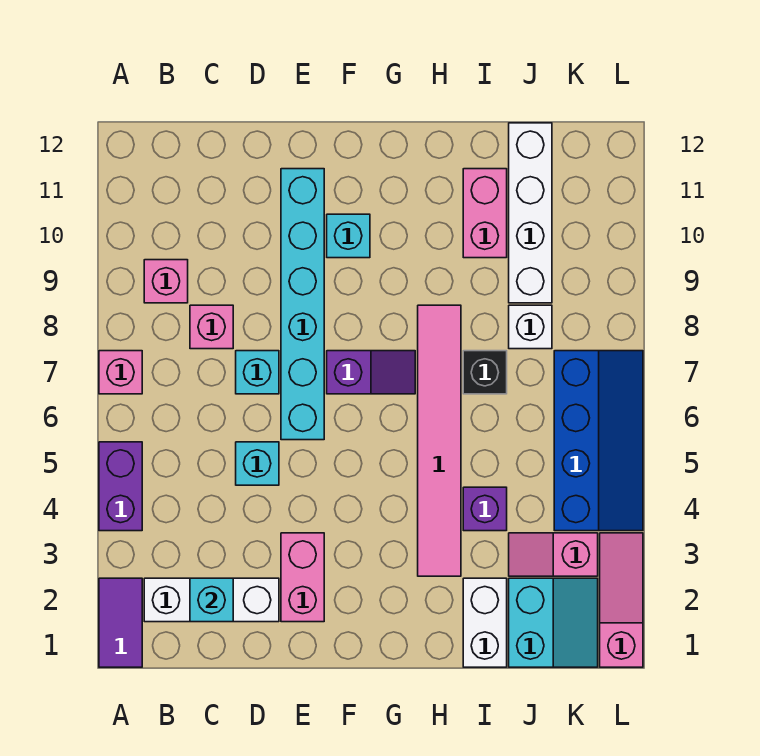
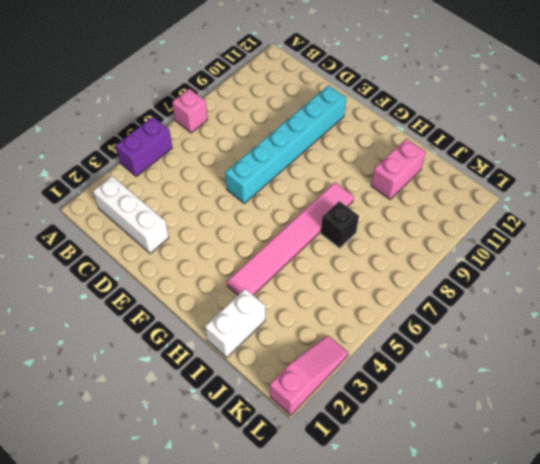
none -> purple tile A1:A2 level 1
none -> pink brick B9 level 1
none -> pink brick C8 level 1

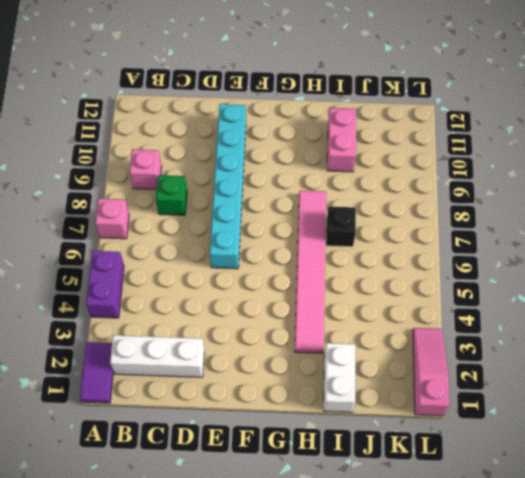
green brick C8 level 1 -> pink brick C8 level 1
none -> cyan brick D5 level 1
none -> cyan brick D7 level 1
none -> pink brick E2:E3 level 1

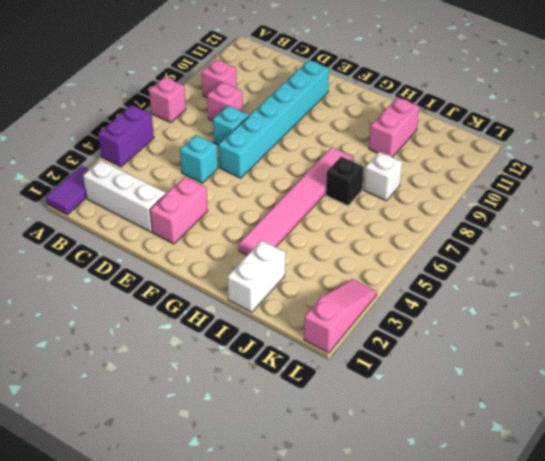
none -> purple slope F7:G7 level 1 top F
none -> cyan brick F10 level 1
none -> purple brick I4 level 1

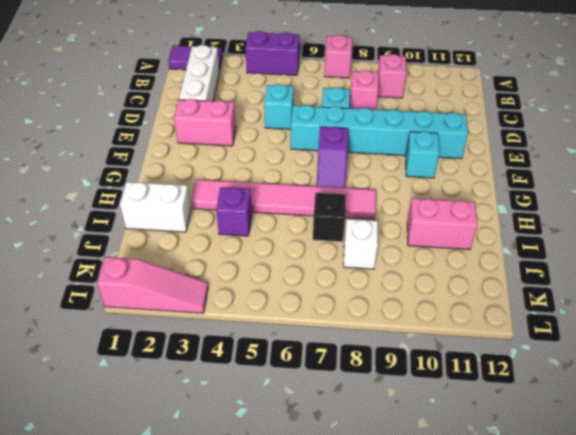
none -> cyan slope J1:K2 level 1 top J
none -> pink slope J3:K3 level 1 top K
none -> white brick J9:J12 level 1

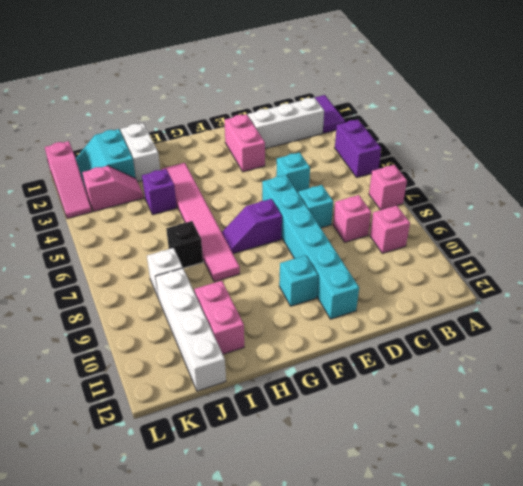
none -> blue slope K4:L7 level 1 top K
none -> cyan brick C2 level 2

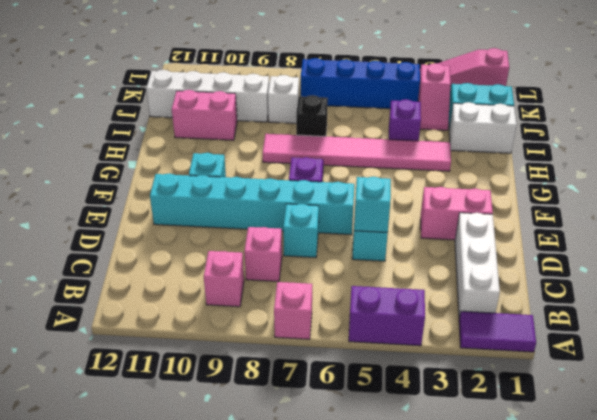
cyan brick D5 level 2 -> cyan brick C2 level 2

